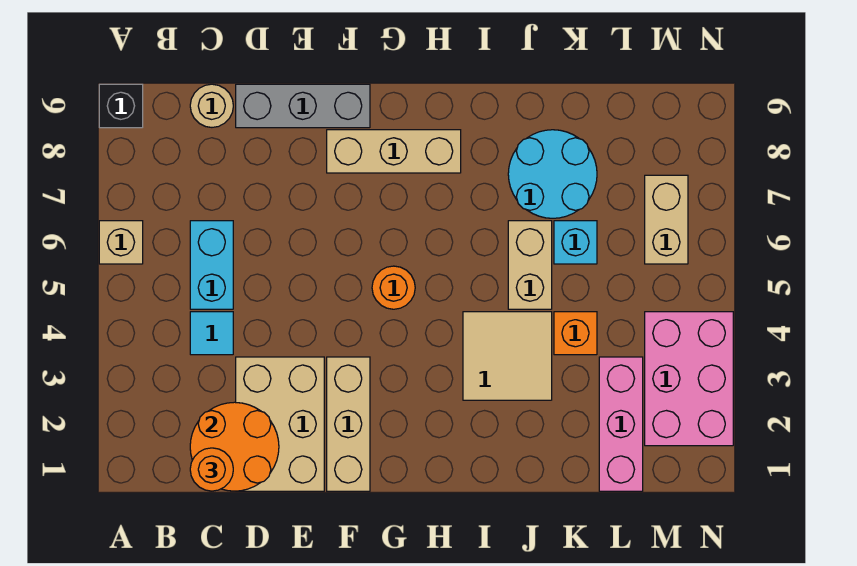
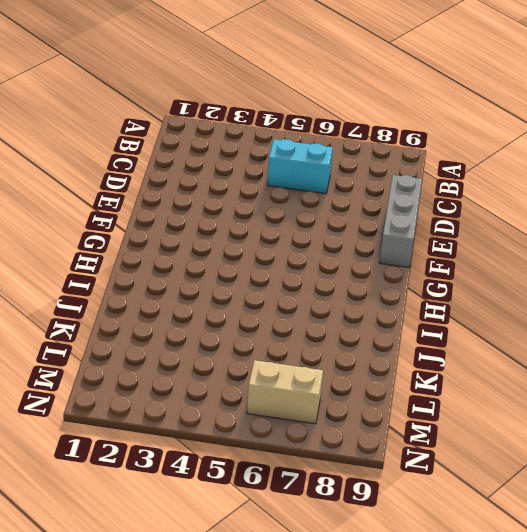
none -> tan brick A6 level 1
none -> black brick A9 level 1
none -> cyan tile C4 level 1

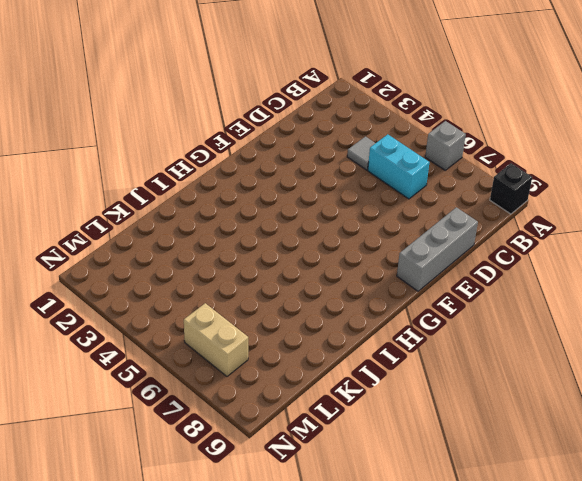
grey brick A6 level 1 -> tan brick A6 level 1
grey tile C4 level 1 -> cyan tile C4 level 1
none -> tan round brick C9 level 1
none -> tan brick D1:E3 level 1
none -> tan brick F1:F3 level 1

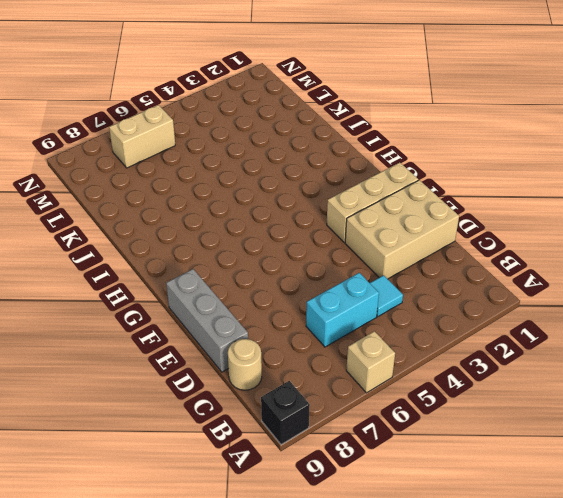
none -> tan brick F8:H8 level 1
none -> orange round brick G5 level 1
none -> tan tile I3:J4 level 1

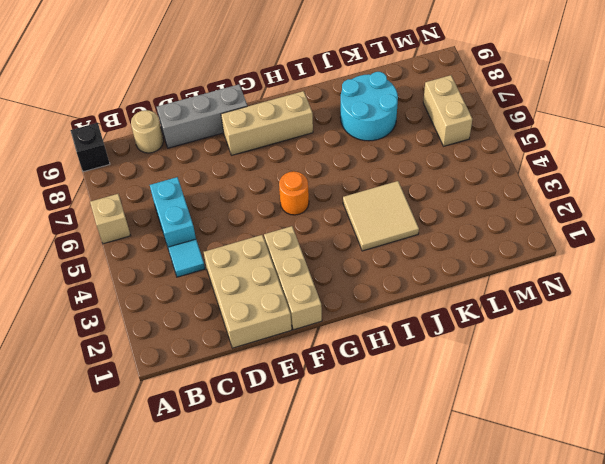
none -> tan brick J5:J6 level 1
none -> orange brick K4 level 1
none -> cyan brick K6 level 1

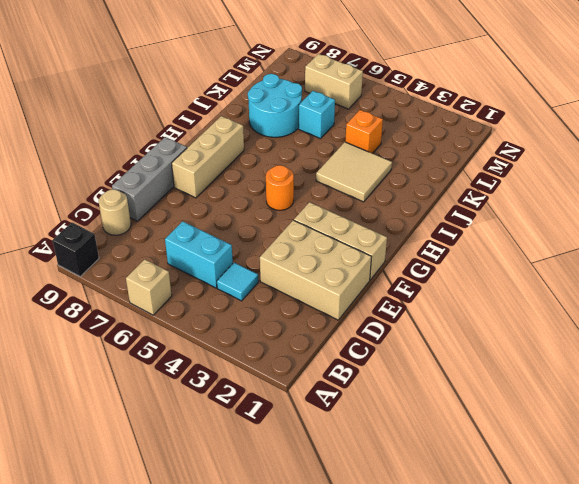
none -> tan brick J5:J6 level 1
none -> pink brick L1:L3 level 1
none -> pink brick M2:N4 level 1

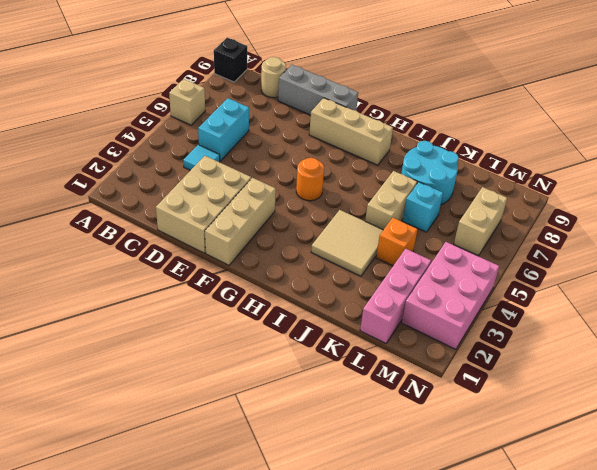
none -> orange round brick C1:D2 level 2
none -> orange round brick C1 level 3

